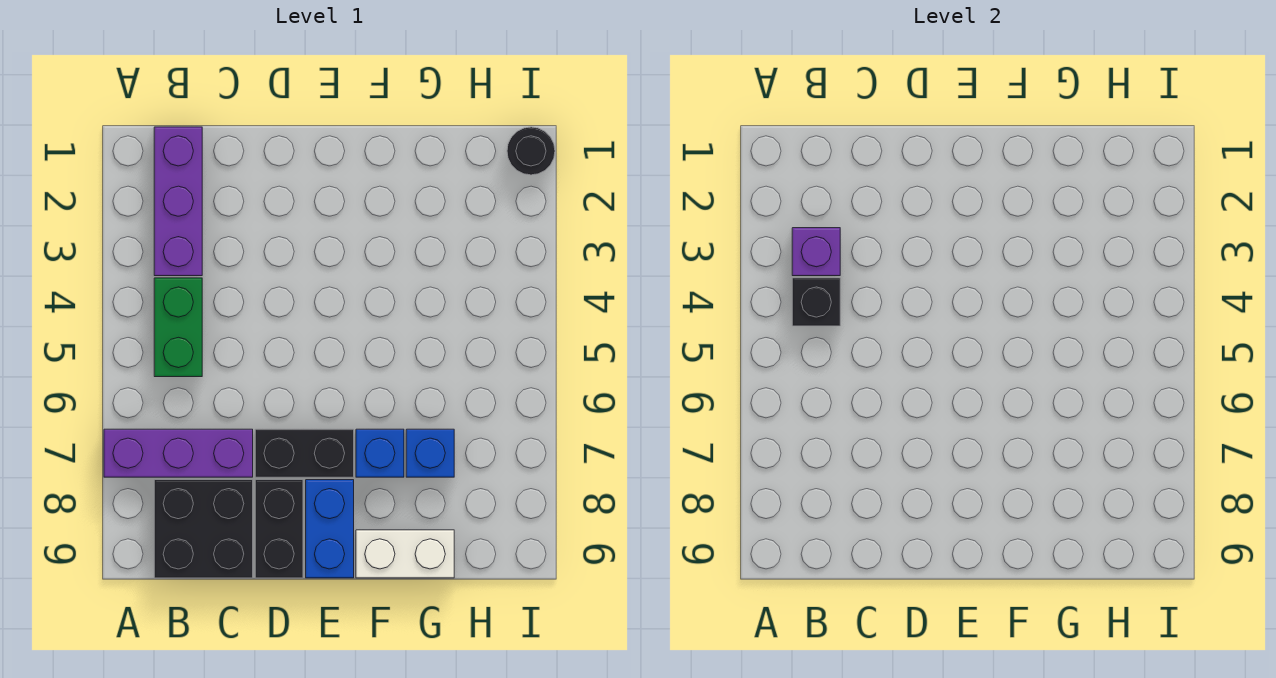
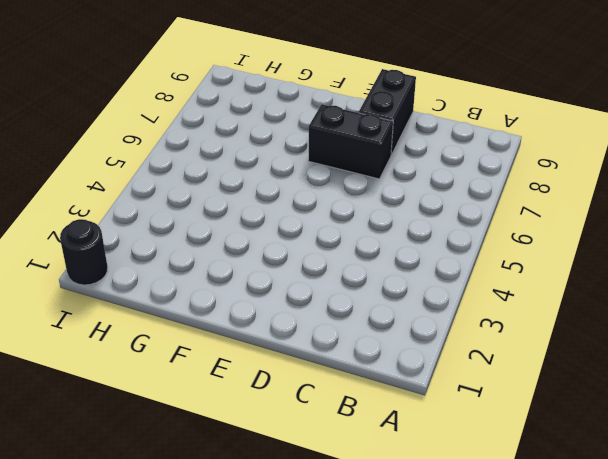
none -> purple brick A7:C7 level 1
none -> purple brick B1:B3 level 1
none -> green brick B4:B5 level 1

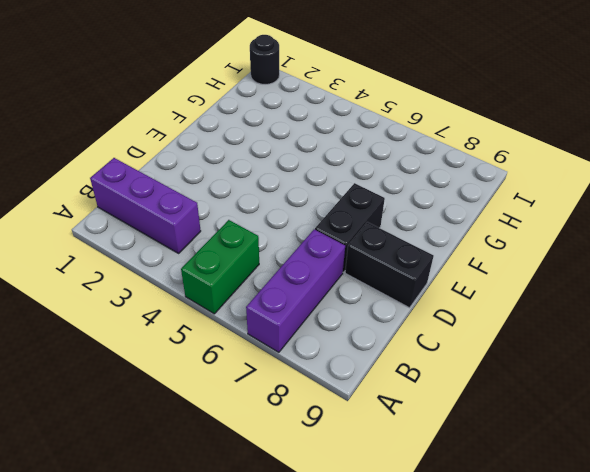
green brick A5:B5 level 1 -> green brick B4:B5 level 1
none -> black brick B8:C9 level 1
none -> blue brick E8:E9 level 1
none -> blue brick F7 level 1

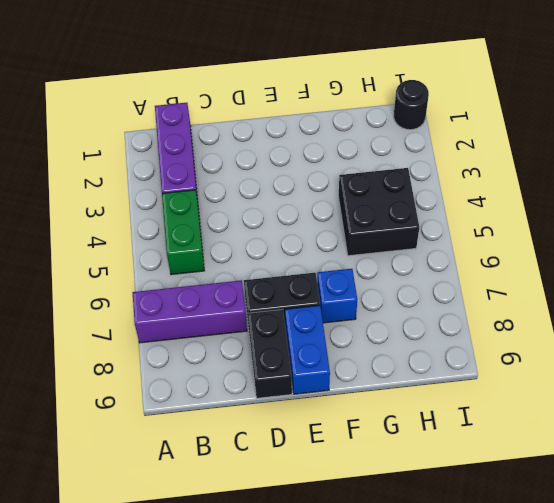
black brick G4:H5 level 1 -> black brick B8:C9 level 1
none -> white brick F9:G9 level 1
none -> blue brick G7 level 1
none -> purple brick B3 level 2

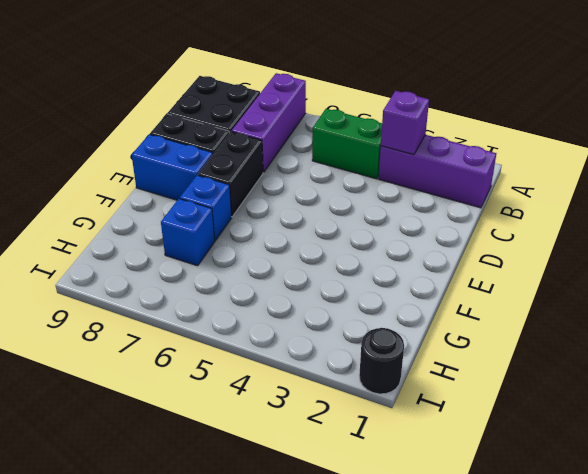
none -> white brick F9:G9 level 1
none -> black brick B4 level 2

